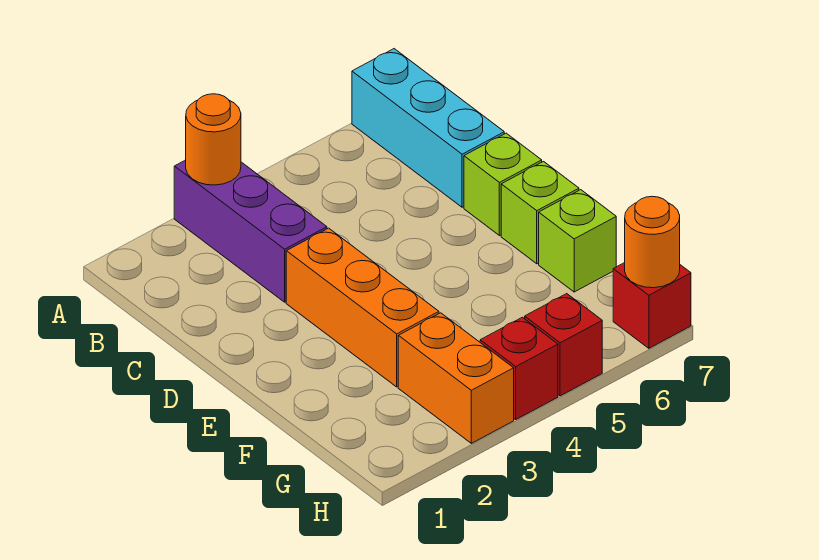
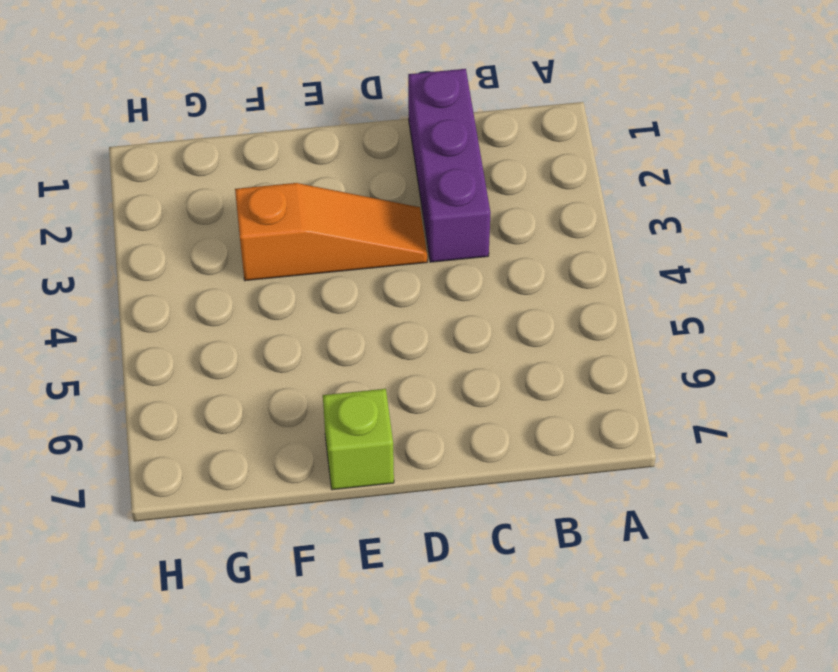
purple brick C1:C3 level 1 -> purple brick A3:C3 level 1
orange slope D3:F3 level 1 top F -> orange brick D3:F3 level 1
none -> cyan brick A7:C7 level 1
none -> lime brick D7 level 1
none -> lime brick F7 level 1

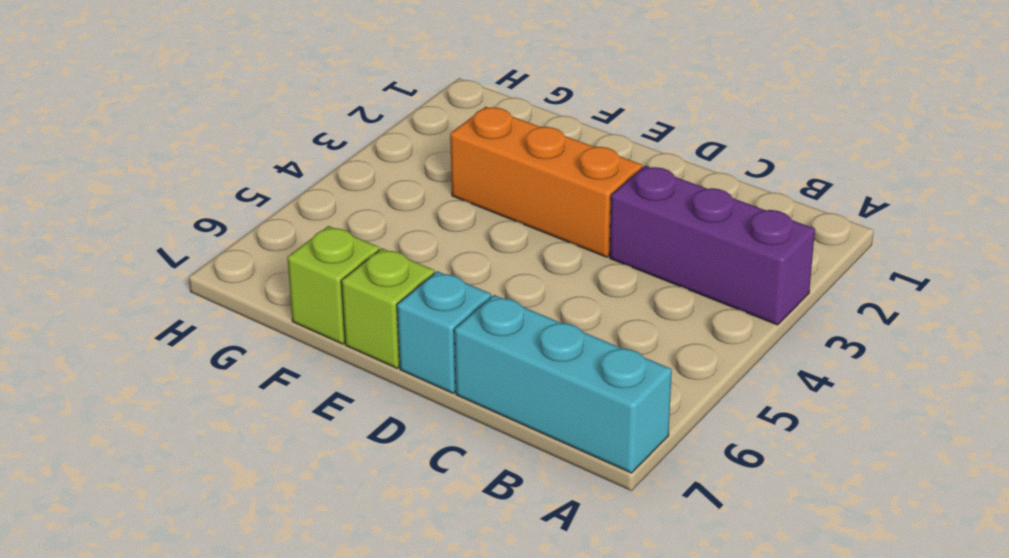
cyan brick D7 level 1 -> lime brick D7 level 1
none -> orange brick G3:H3 level 1
none -> red brick H4 level 1
none -> red brick H5 level 1

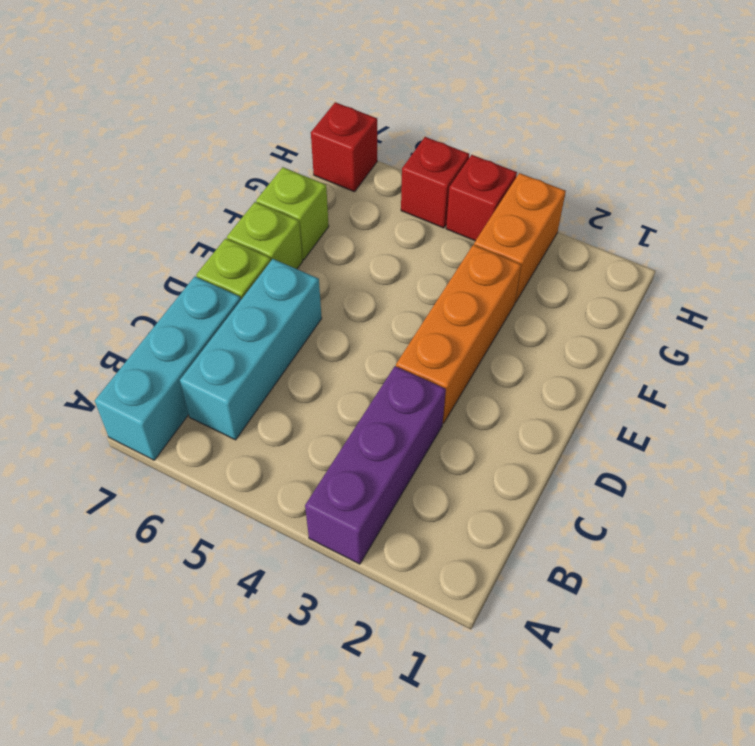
cyan brick B6:D6 level 1 -> none
none -> orange round brick A3 level 2
none -> orange round brick H7 level 2

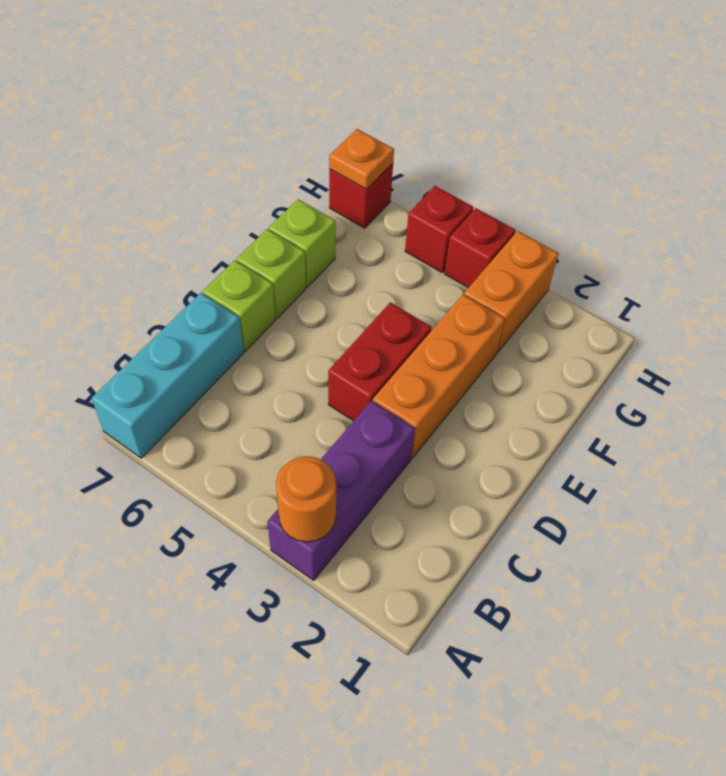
red brick D4:E4 level 1 -> none
orange plate H7 level 2 -> orange round brick H7 level 2

